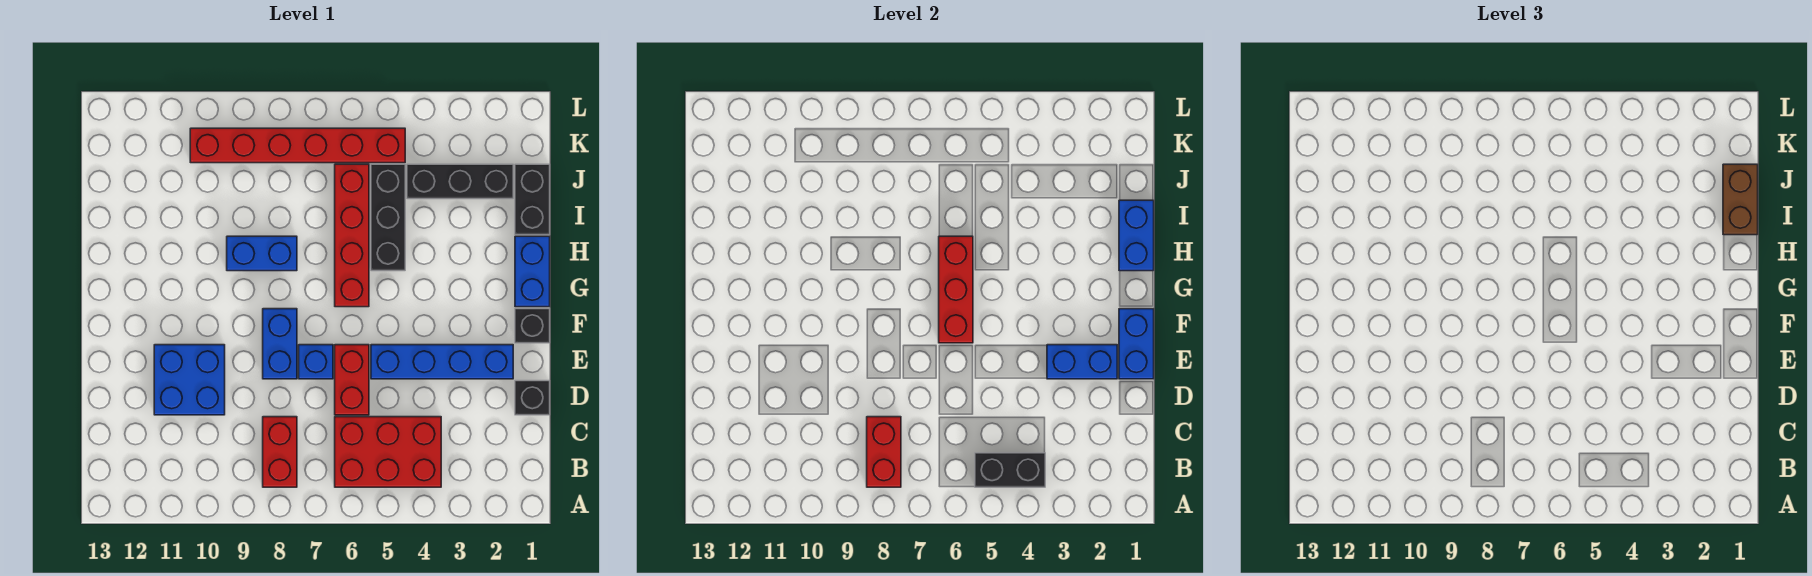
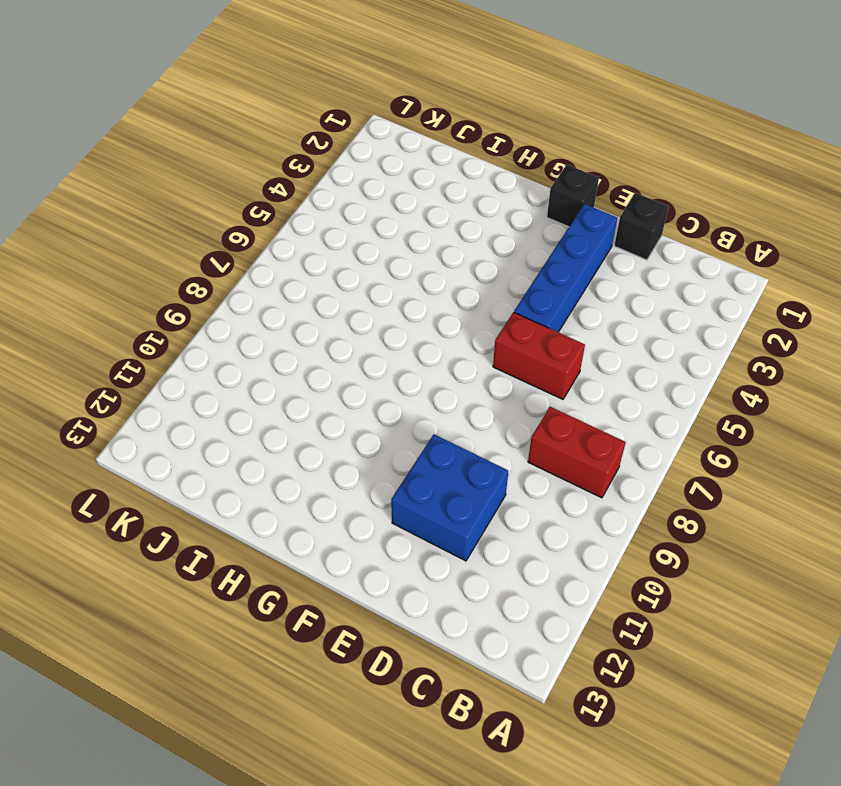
none -> red brick B4:C6 level 1
none -> blue brick E7 level 1
none -> blue brick E8:F8 level 1

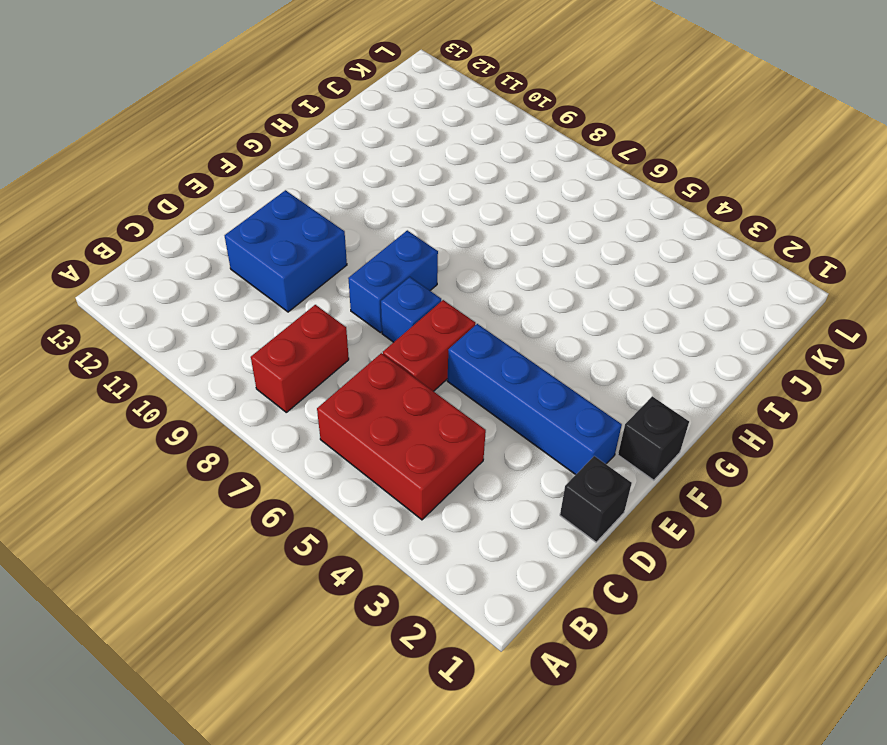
none -> blue brick G1:H1 level 1
none -> red brick G6:J6 level 1
none -> black brick H5:J5 level 1

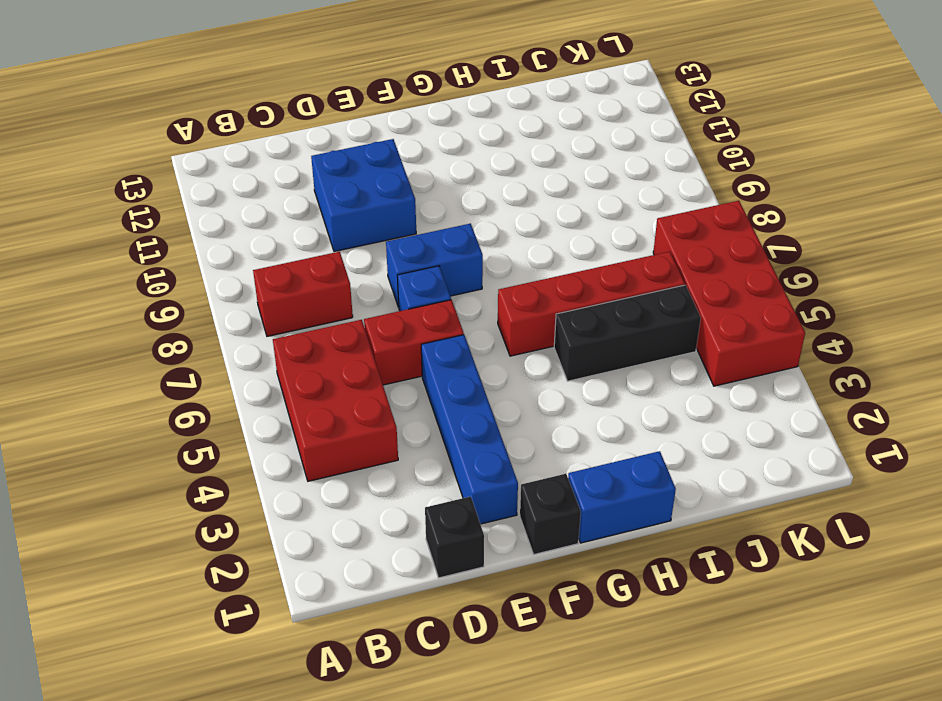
red brick K4:L7 level 1 -> red brick K5:K10 level 1
none -> blue brick H8:H9 level 1
none -> black brick I1:J1 level 1
none -> black brick J2:J4 level 1

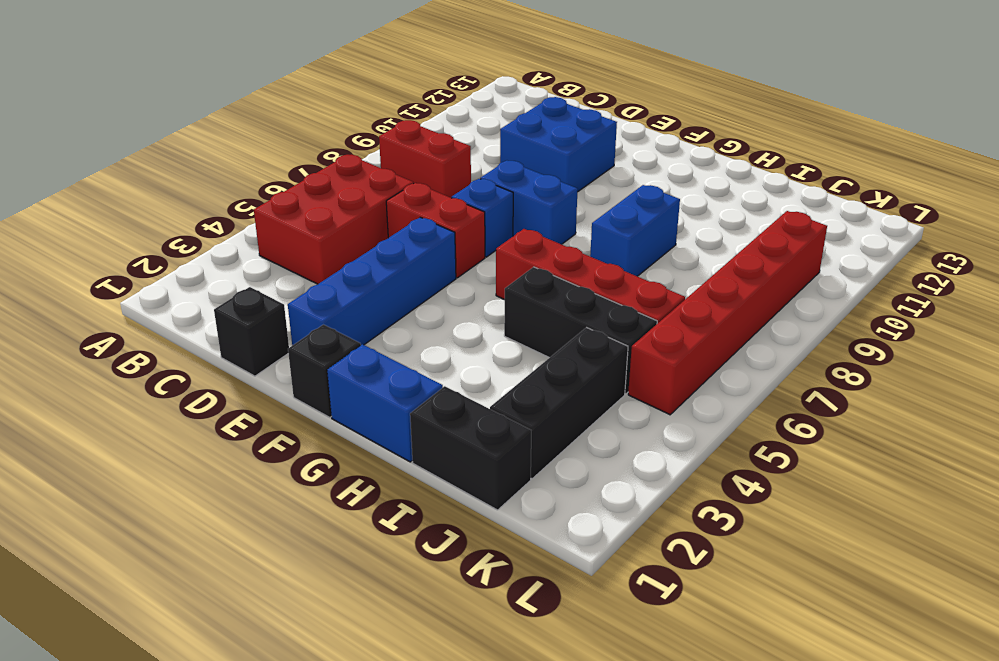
none -> black brick B4:B5 level 2
none -> red brick B8:C8 level 2
none -> blue brick E1:F1 level 2

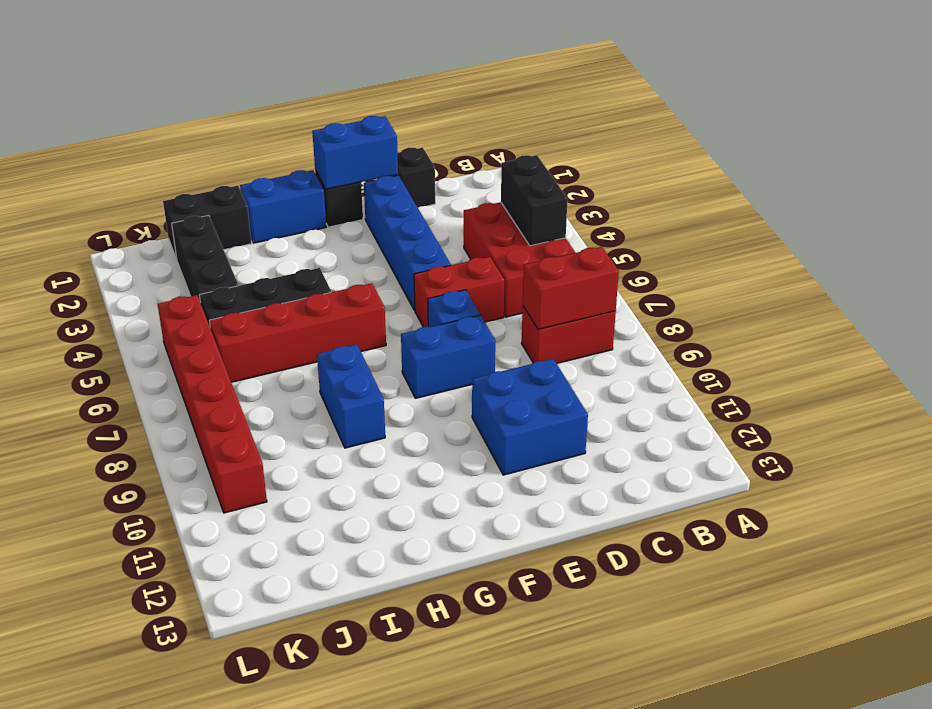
none -> blue brick E2:E3 level 2
none -> red brick F6:H6 level 2
none -> blue brick H1:I1 level 2

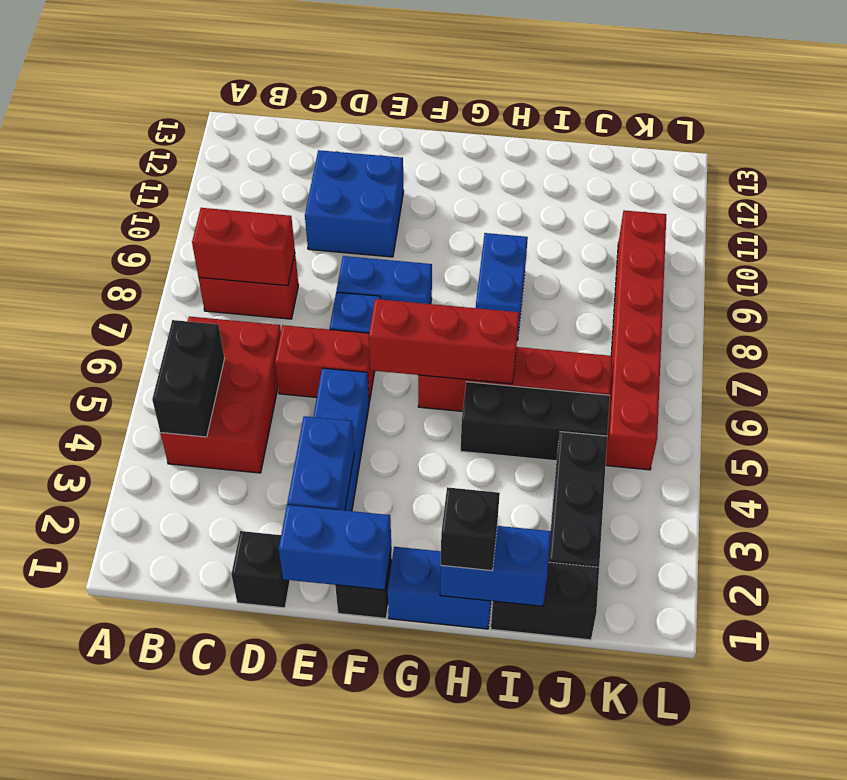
black brick H1 level 3 -> none
none -> brown brick I1:J1 level 3

